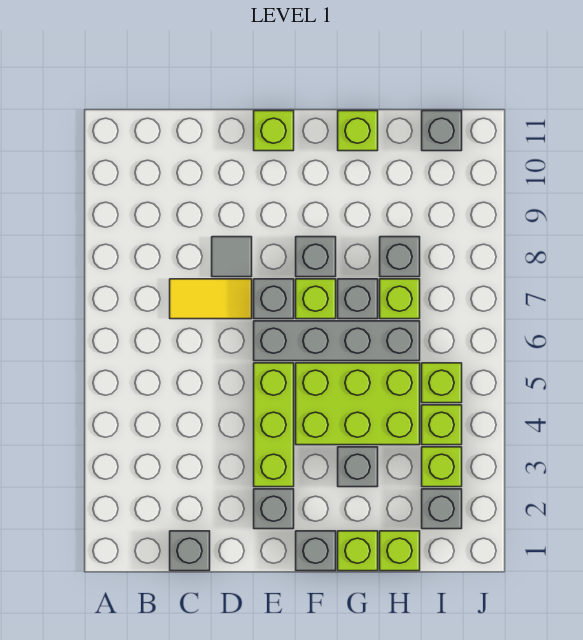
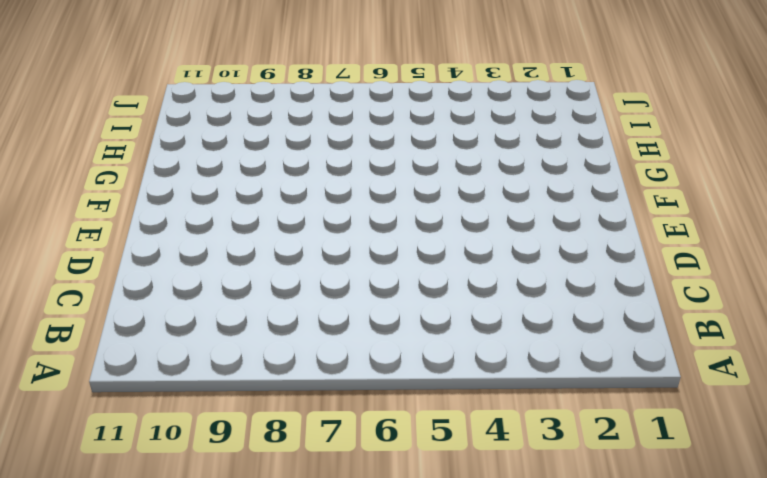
none -> grey brick C1 level 1
none -> yellow tile C7:D7 level 1
none -> grey tile D8 level 1

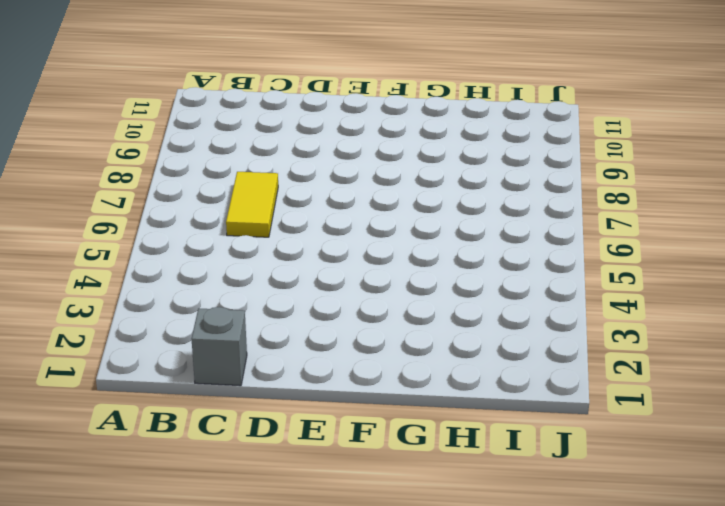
yellow tile C6:C7 level 1 -> yellow tile C7:D7 level 1
none -> grey tile D8 level 1
none -> grey brick E2 level 1
none -> lime brick E3:E5 level 1

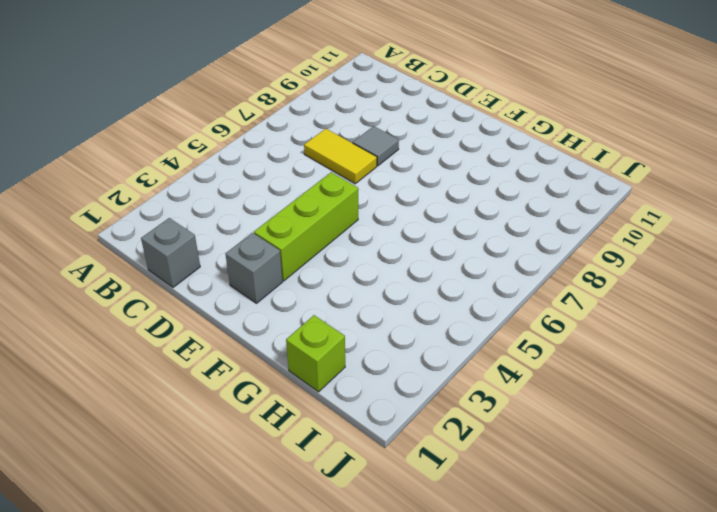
none -> grey brick E6:H6 level 1
none -> grey brick E7 level 1
none -> lime brick E11 level 1

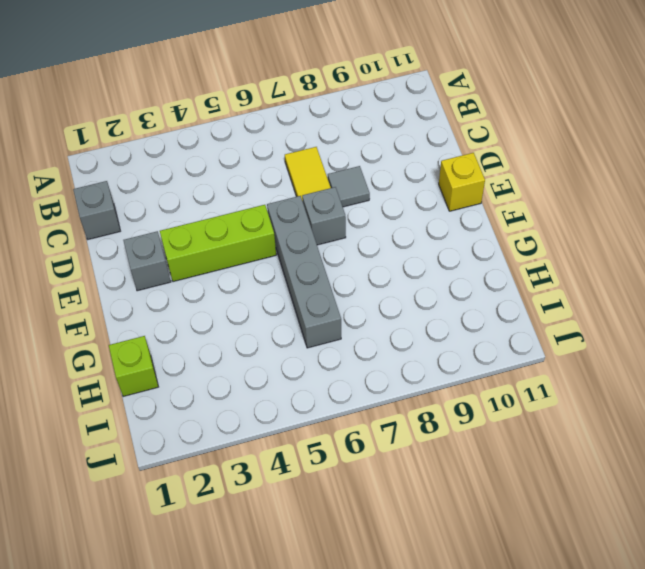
yellow brick E11 level 1 -> lime brick E11 level 1
none -> grey brick F1 level 1
none -> lime brick F4:H5 level 1
none -> lime brick F7 level 1

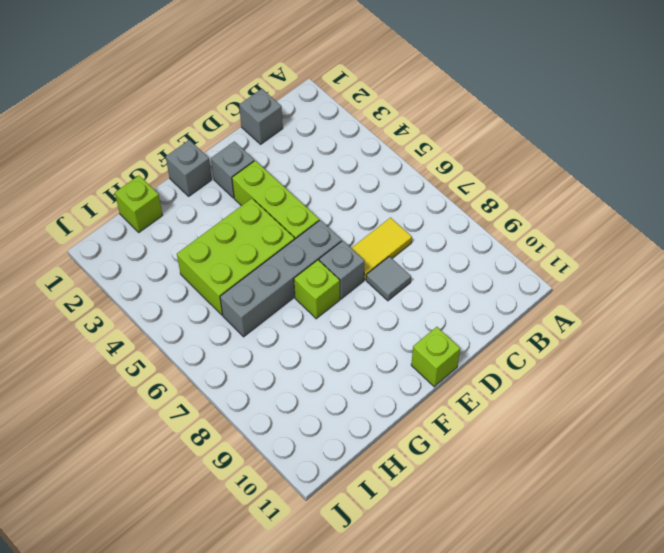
none -> grey brick F8 level 1
none -> lime brick G1 level 1
none -> grey brick G3 level 1

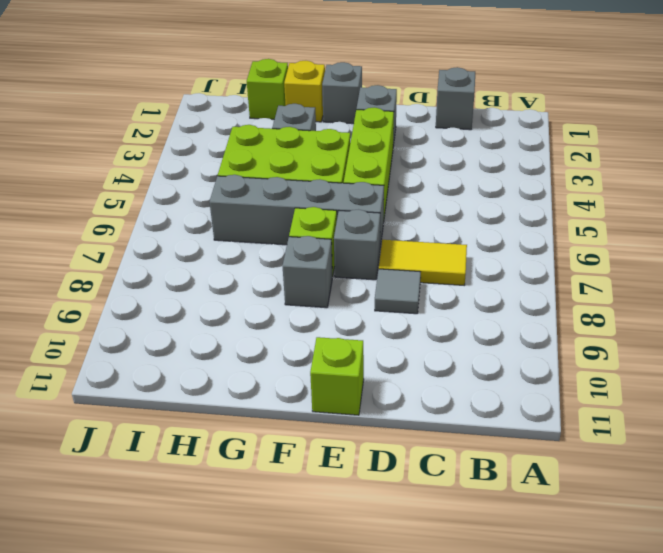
yellow brick G1 level 1 -> lime brick G1 level 1
none -> grey brick G7 level 1
none -> lime brick G11 level 1
none -> lime brick H7 level 1

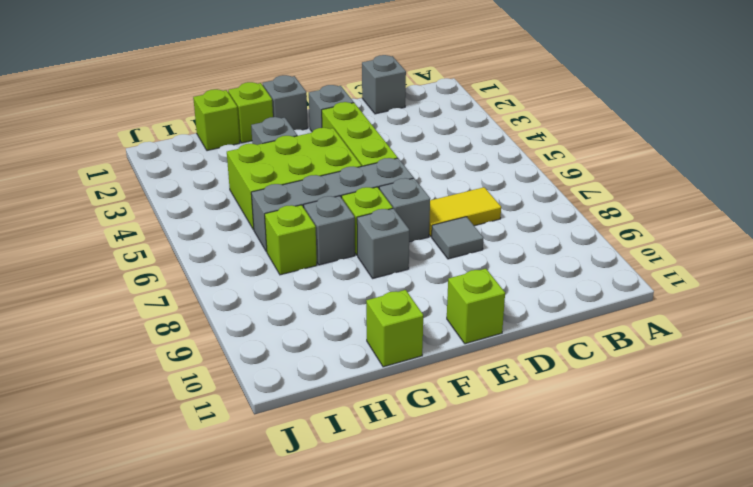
none -> grey brick H8 level 1
none -> grey brick I2 level 1
none -> lime brick I3 level 1

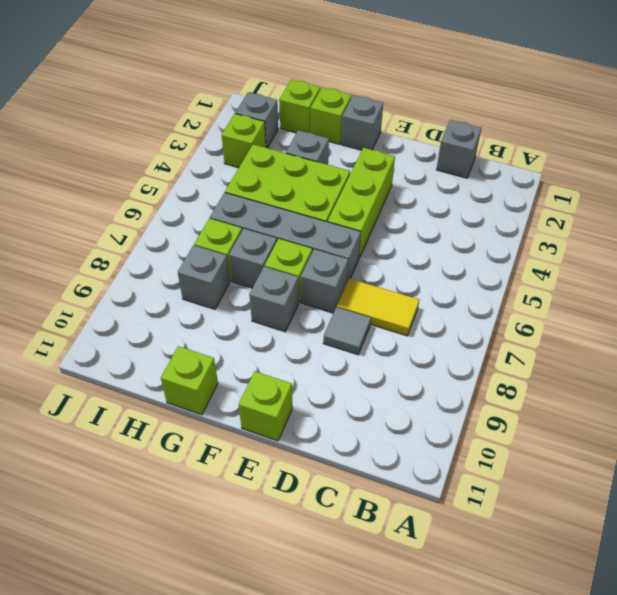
none -> grey brick E2 level 1
none -> lime brick I4 level 1
none -> lime brick I5 level 1

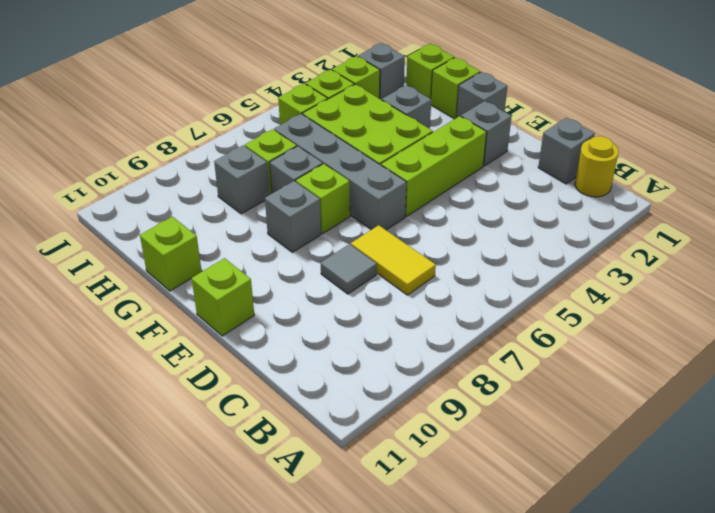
yellow round brick B1 level 1 -> none
none -> grey brick E7 level 1
none -> grey brick I11 level 1

